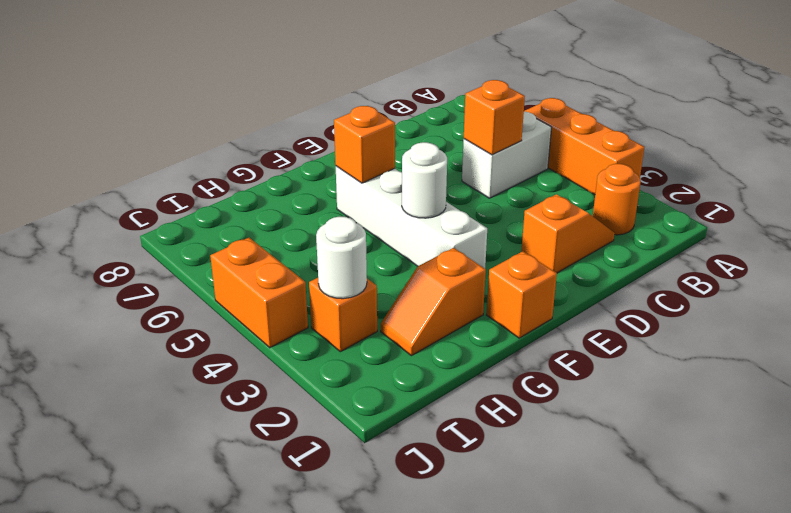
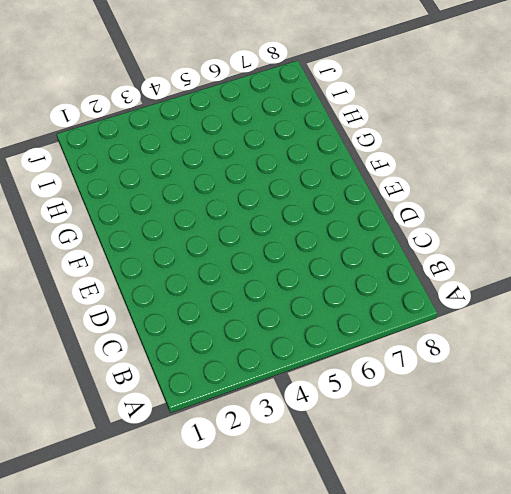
none -> orange brick A3:A5 level 1
none -> orange round brick B2 level 1
none -> white brick B5:C5 level 1

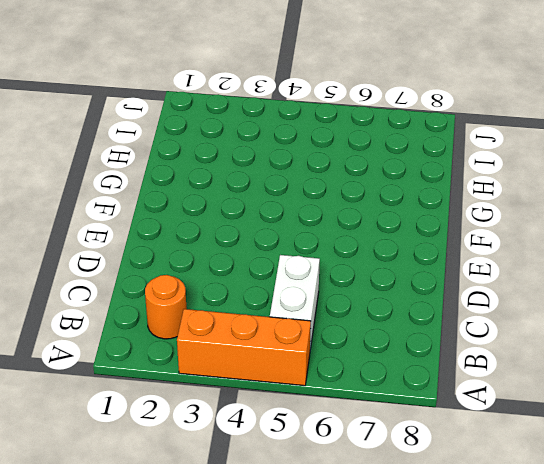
none -> orange slope C2:D2 level 1 top D
none -> orange brick F1 level 1
none -> white brick F3:F6 level 1

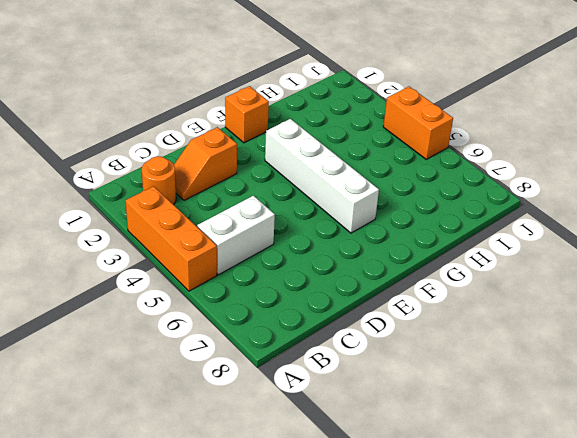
none -> orange slope G2:H2 level 1 top G
none -> orange brick I3 level 1
none -> orange brick C5 level 2

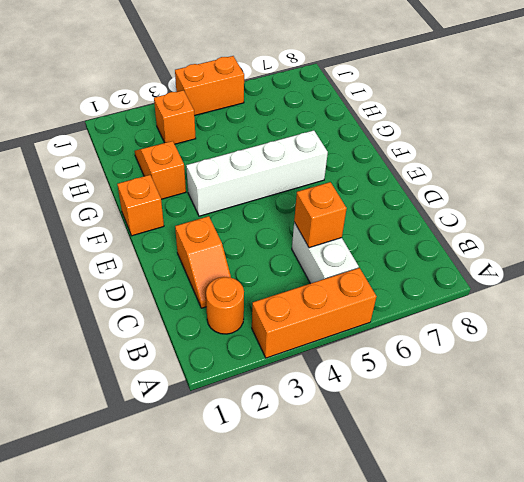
none -> white round brick F4 level 2
none -> orange brick F6 level 2
none -> white round brick I3 level 2

